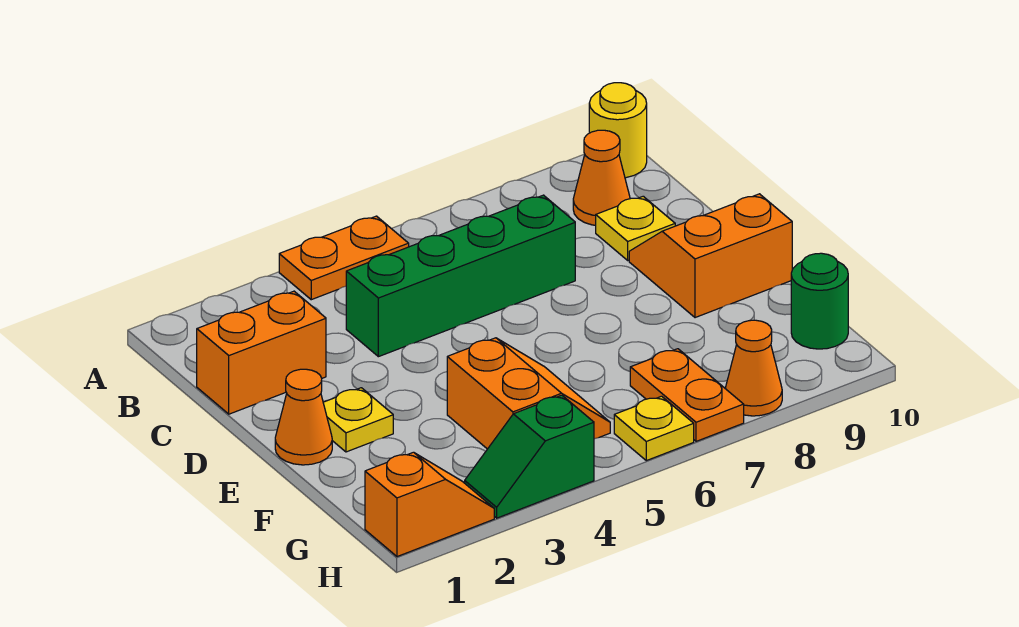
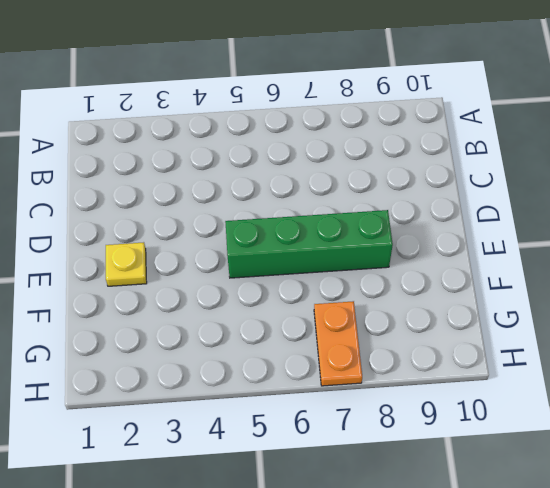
green brick E5:E8 level 1 -> green brick C4:C7 level 1
none -> orange plate A4:A5 level 1
none -> yellow round brick A10 level 1
none -> orange cone B9 level 1

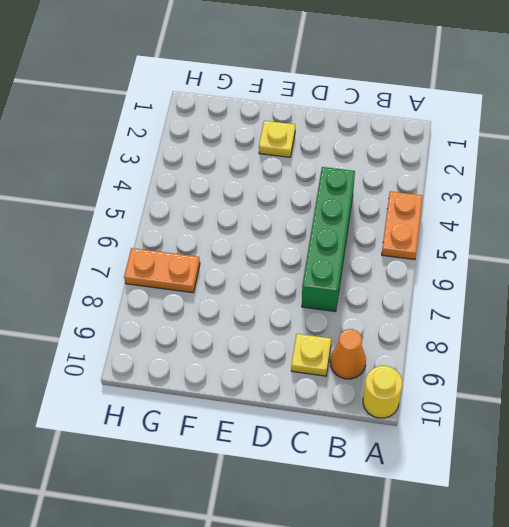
none -> orange brick C1:C2 level 1
none -> orange slope D9:E10 level 1 top E
none -> orange cone E1 level 1

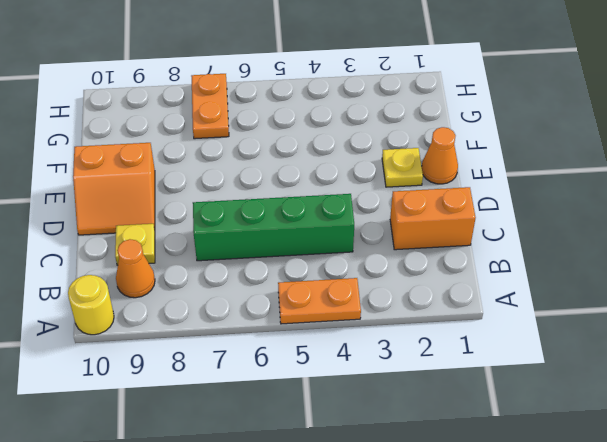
none -> orange slope F4:G5 level 1 top 4
none -> green round brick G10 level 1
none -> orange slope H1:H2 level 1 top 1

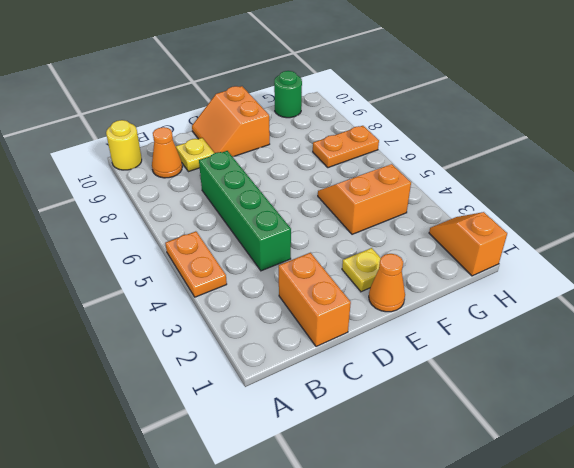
none -> green slope H3:H4 level 1 top 4
none -> yellow plate H6 level 1
none -> orange cone H8 level 1

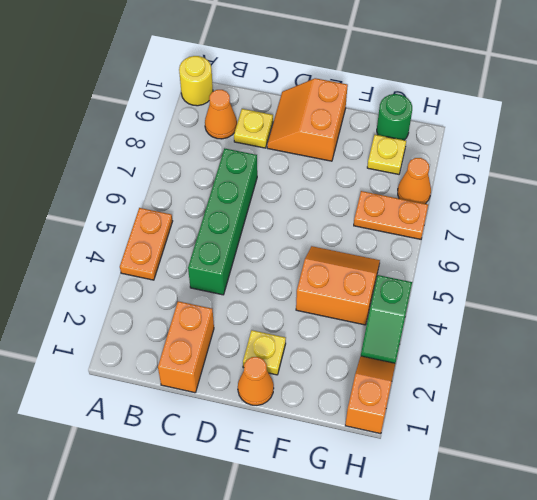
yellow plate G9 level 1 -> yellow plate H6 level 1

